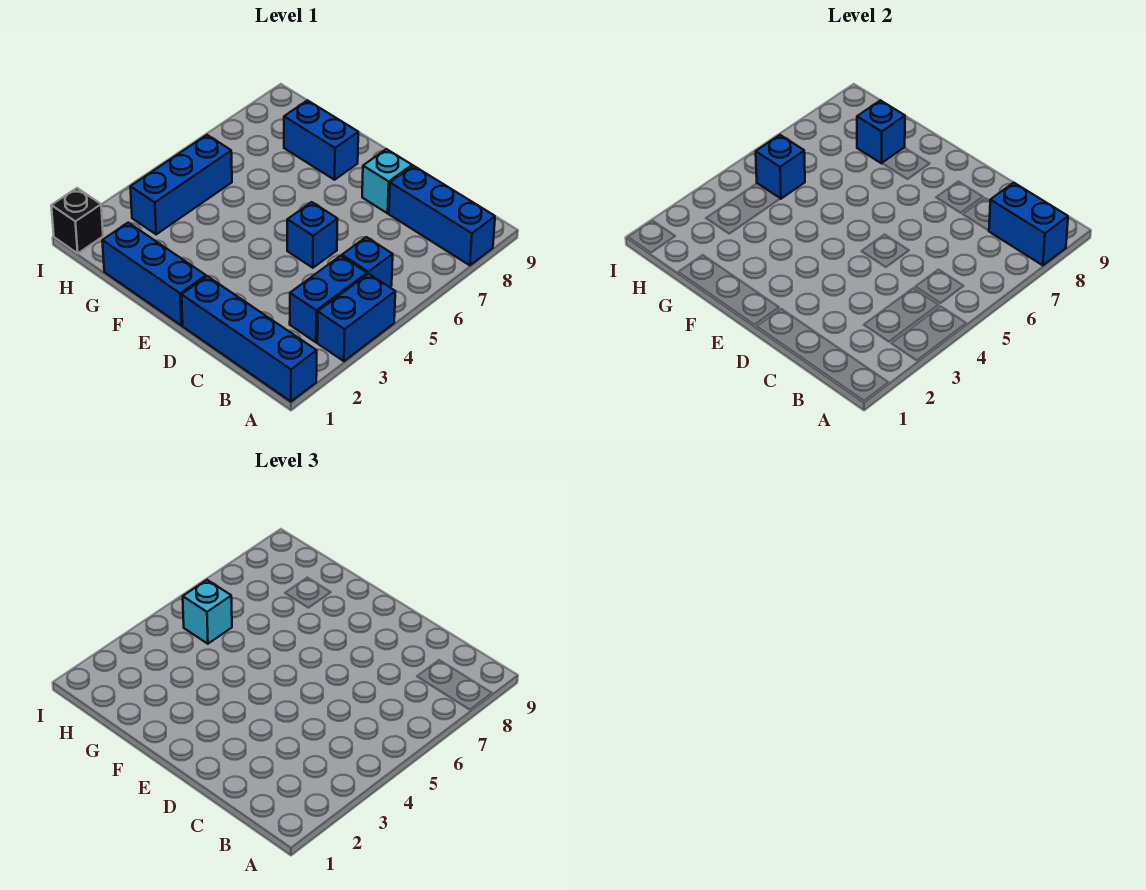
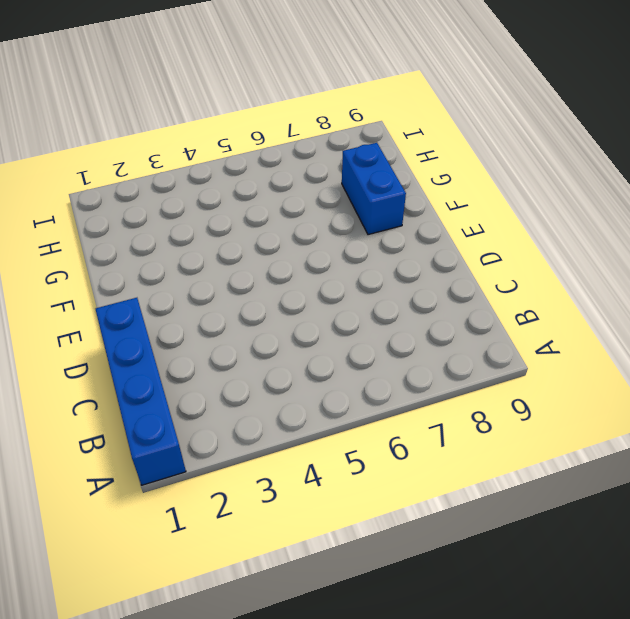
none -> blue brick A3:A4 level 1
none -> blue brick A8:C8 level 1
none -> blue brick B3:B4 level 1

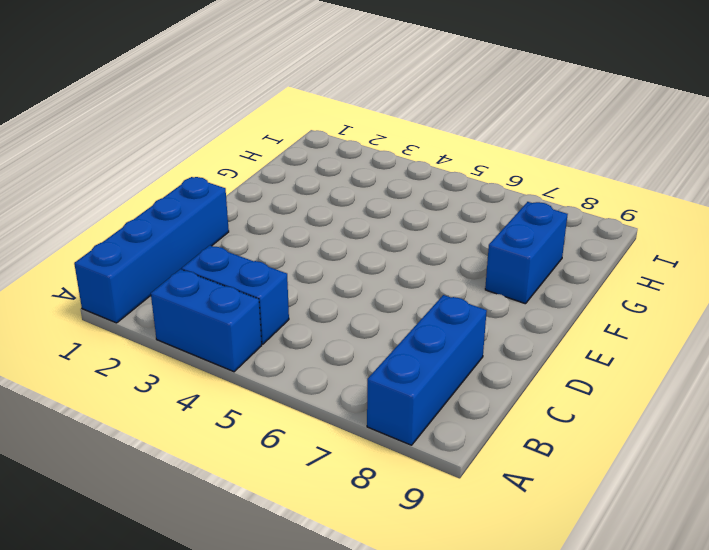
none -> blue brick B5 level 1
none -> blue brick D5 level 1
none -> cyan brick D8 level 1

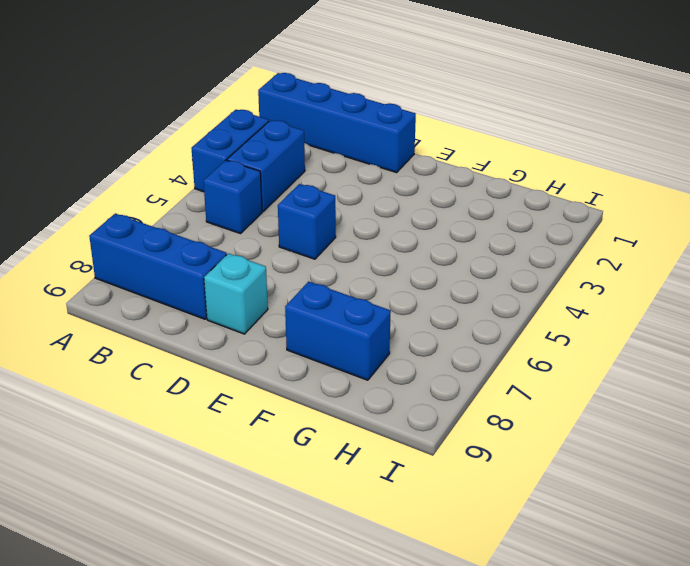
none -> blue brick E1:G1 level 1
none -> blue brick H3:H5 level 1
none -> black brick I1 level 1

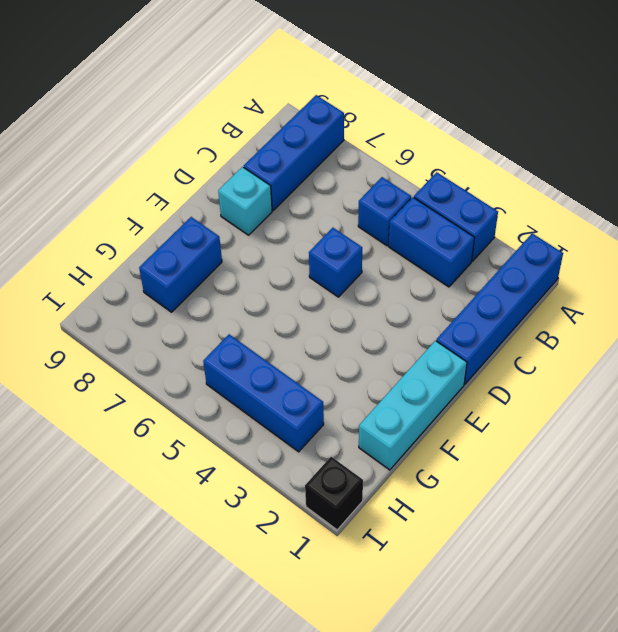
cyan brick E1:G1 level 1 -> blue brick E1:G1 level 1
none -> blue brick A8:B8 level 2
none -> blue brick G8 level 2
none -> blue brick H5 level 2

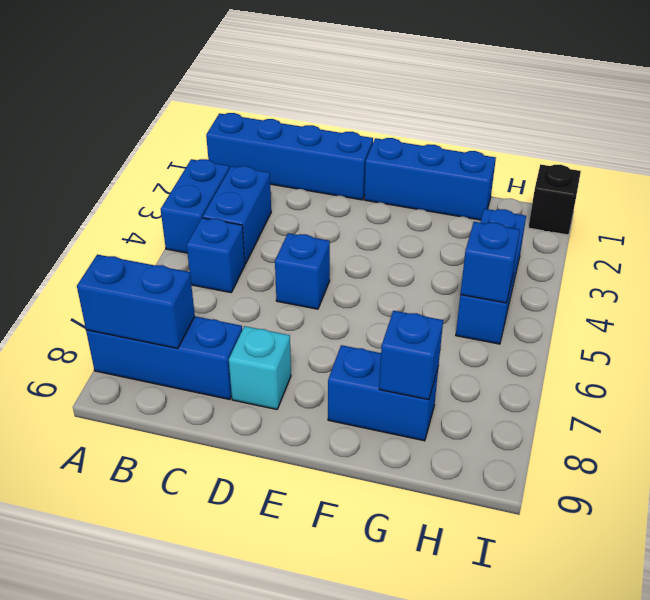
none -> cyan brick H5 level 3

